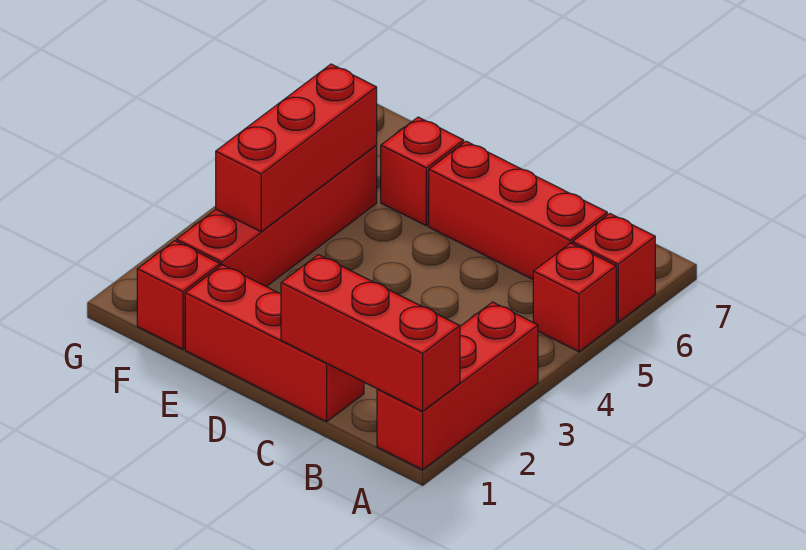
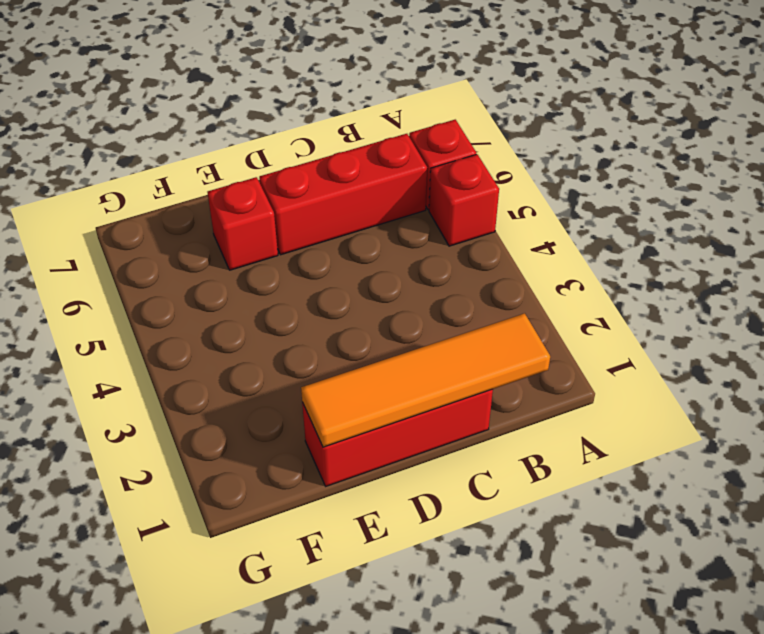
orange tile B1:E1 level 2 -> red brick A1:C1 level 2
none -> red brick A1:A3 level 1
none -> red brick F1 level 1

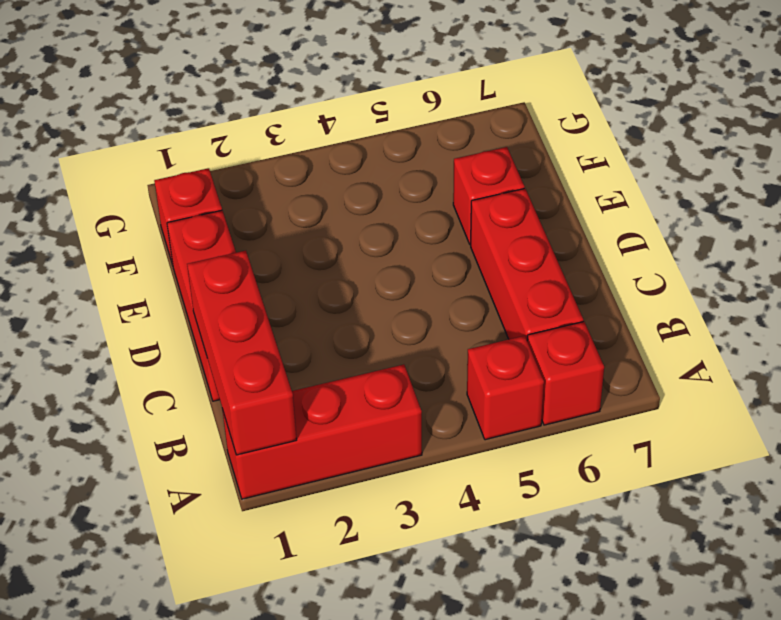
none -> red brick F2:F5 level 1
none -> red brick F3:F5 level 2

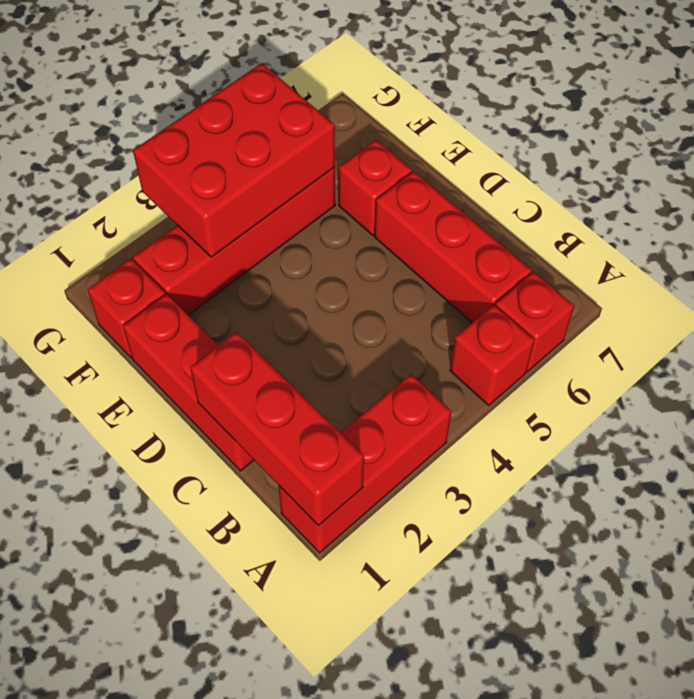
red brick F3:G5 level 2 -> red brick F3:F5 level 2

